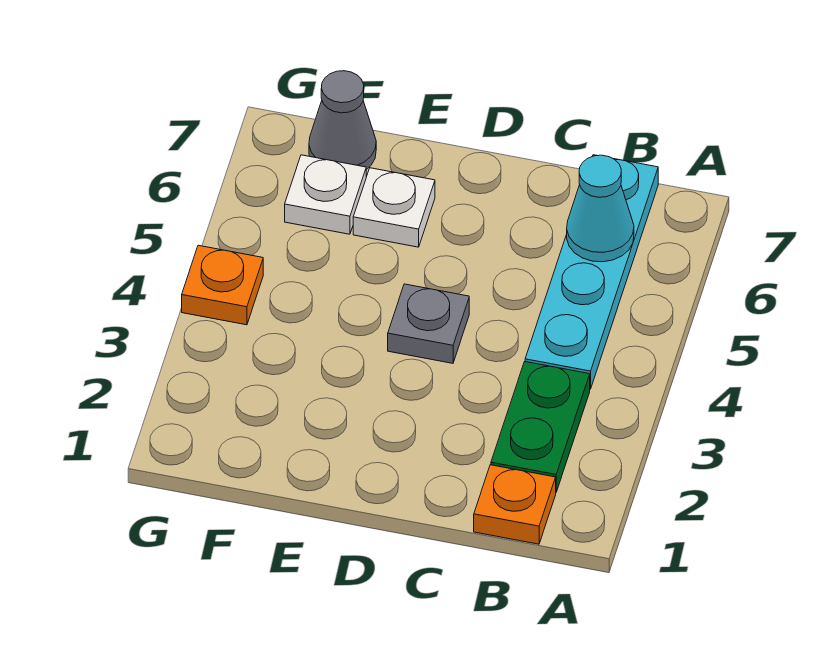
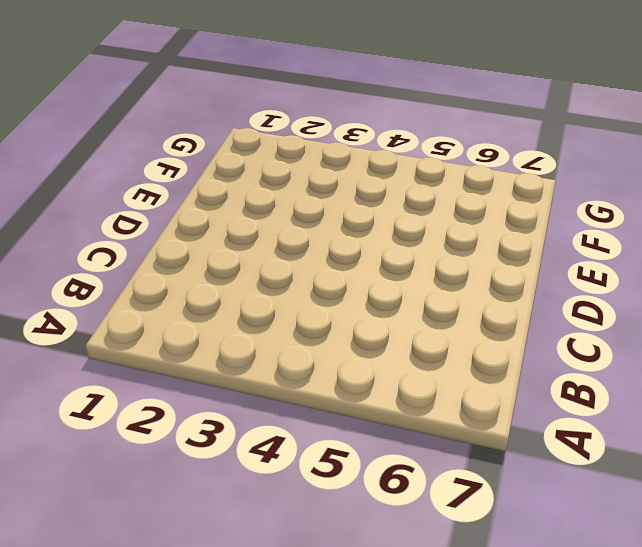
none -> orange plate B1 level 1
none -> green plate B2:B3 level 1

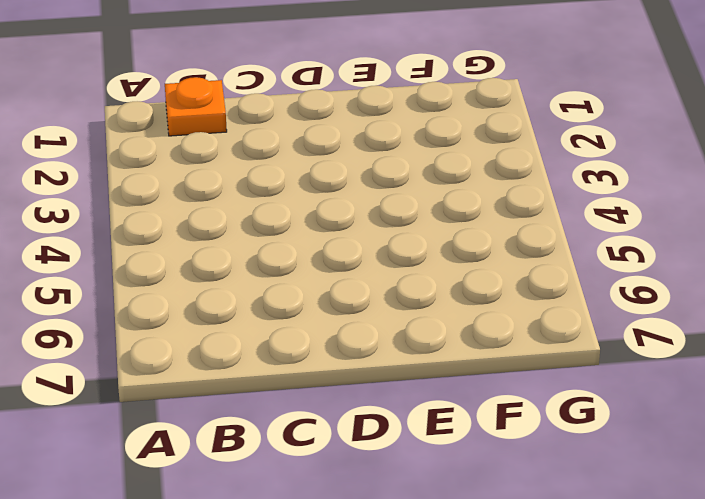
none -> green plate B2:B3 level 1
none -> cyan plate B4:B7 level 1

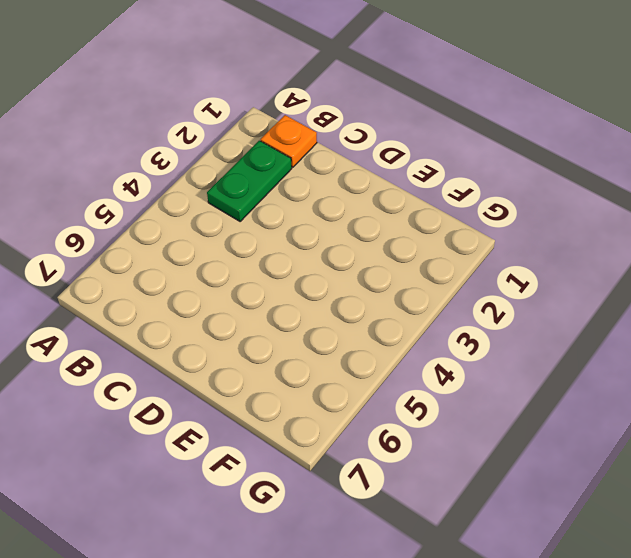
none -> cyan plate B4:B7 level 1
none -> grey plate D4 level 1

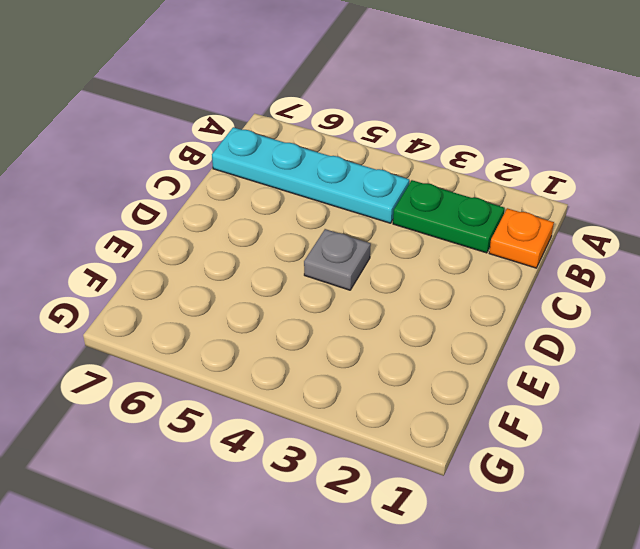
none -> white plate E6 level 1
none -> white plate F6 level 1

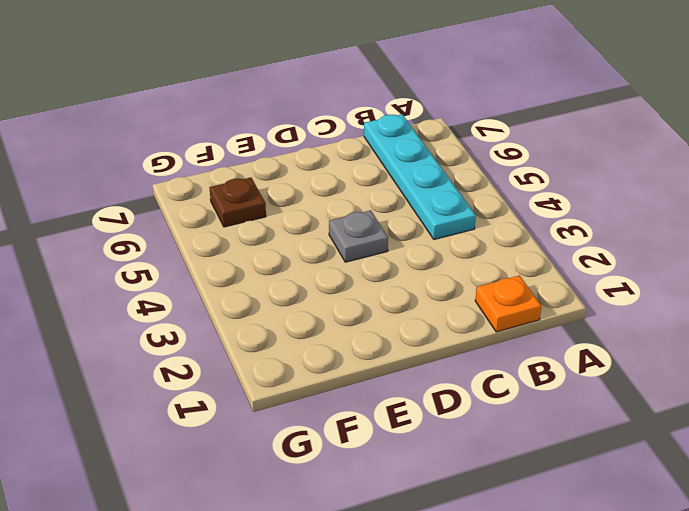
brown plate F6 level 1 -> white plate F6 level 1
none -> green plate B2:B3 level 1
none -> white plate E6 level 1

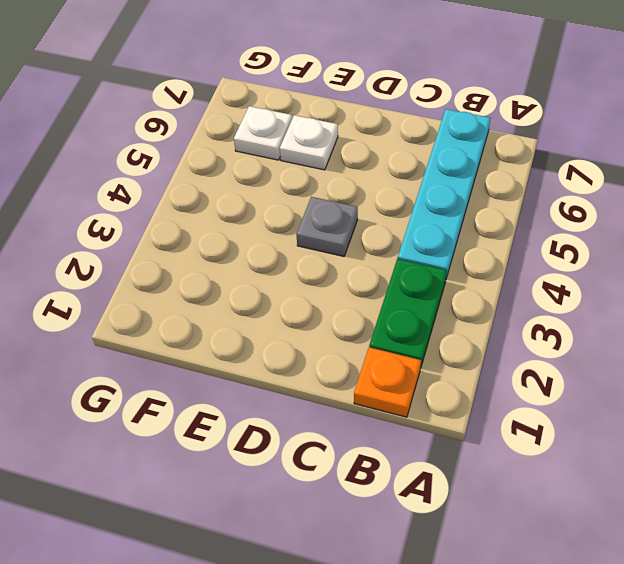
none -> grey cone F7 level 1
none -> orange plate G4 level 1

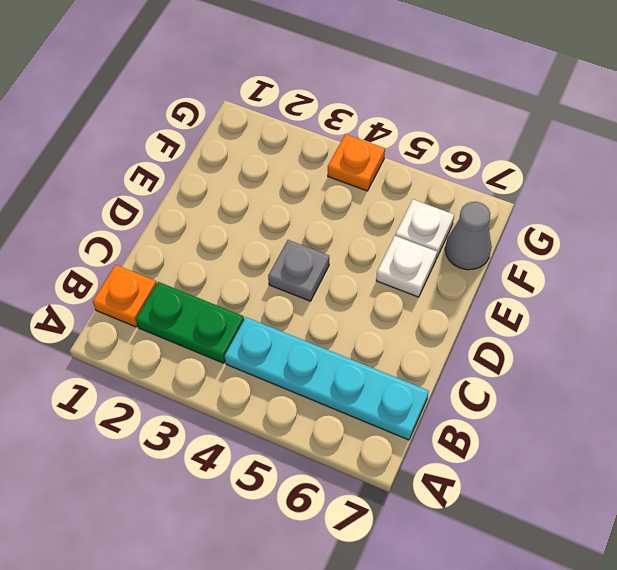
none -> cyan cone B6 level 2

